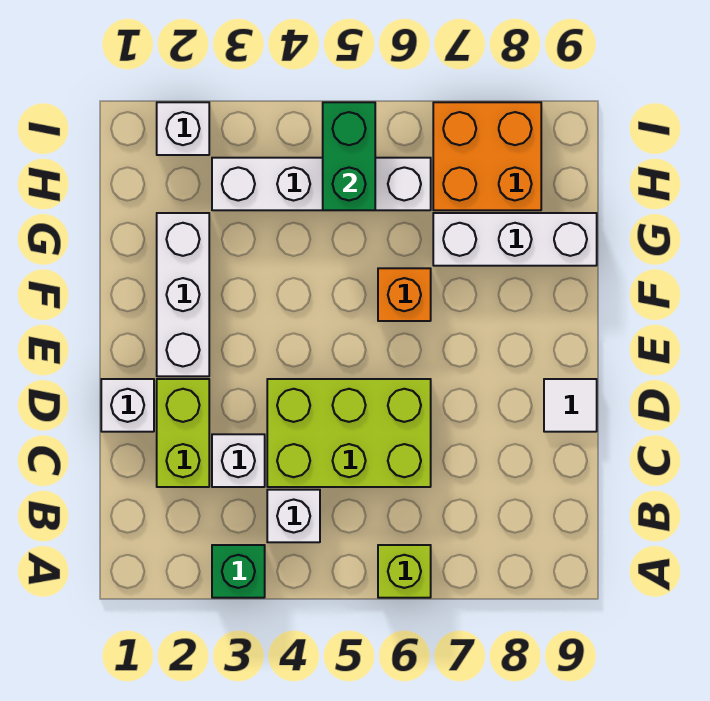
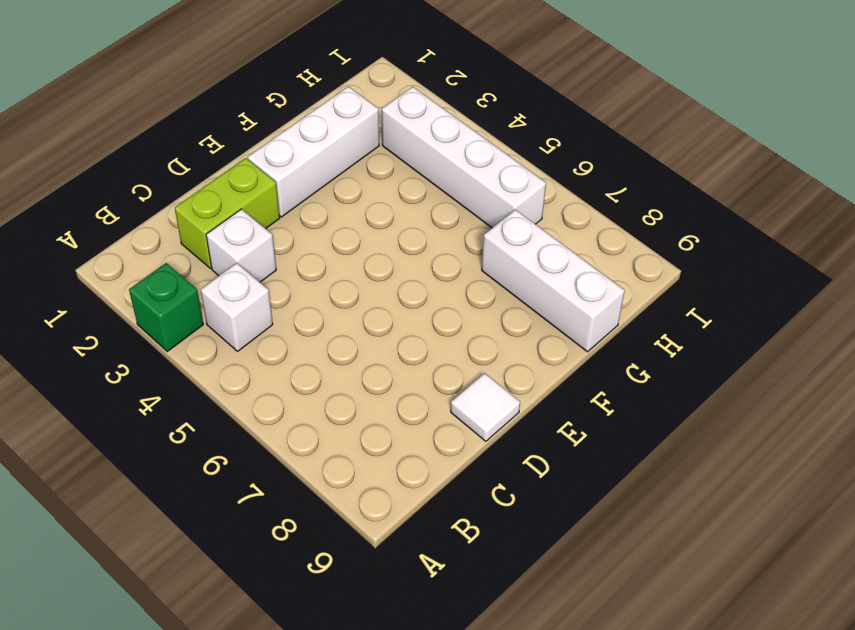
none -> lime brick A6 level 1
none -> lime brick C4:D6 level 1
none -> white brick D1 level 1

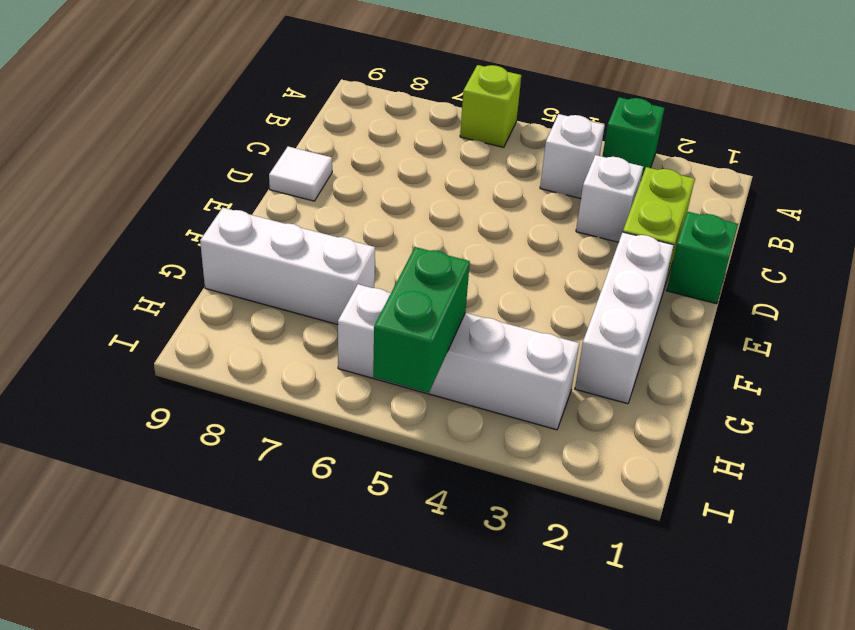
green brick D1 level 1 -> white brick D1 level 1
none -> lime brick C4:D6 level 1
none -> orange brick F6 level 1
none -> orange brick H7:I8 level 1

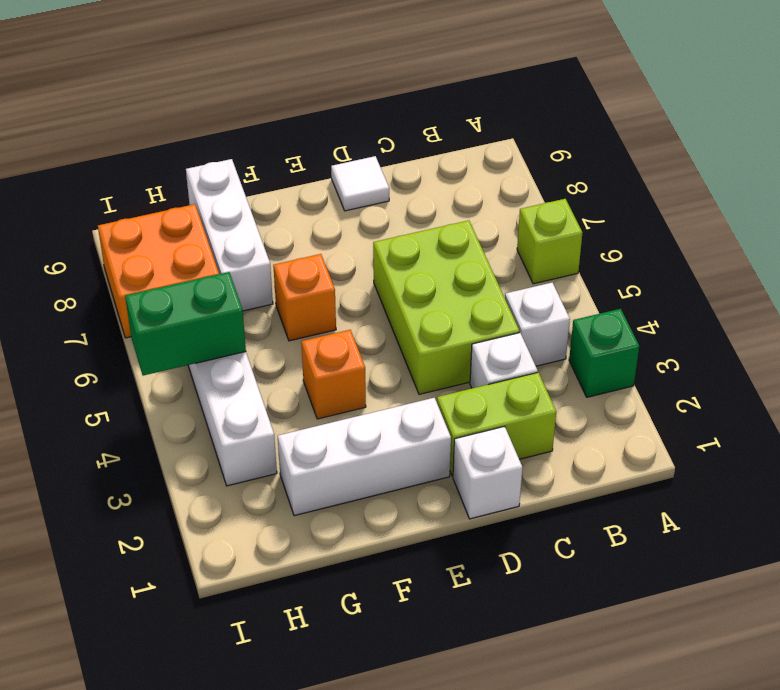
orange brick F4 level 1 -> none
none -> white brick I2 level 1

